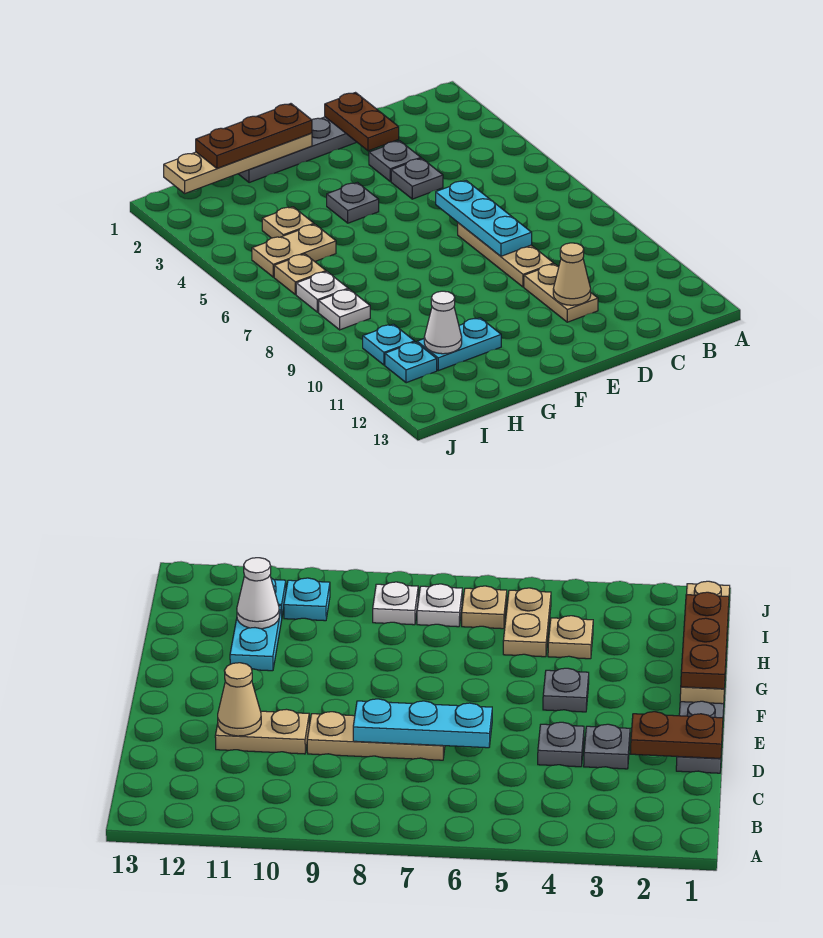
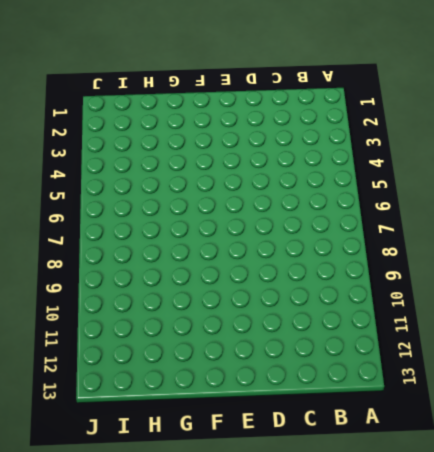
none -> grey plate D1:G1 level 1
none -> grey plate D3 level 1
none -> grey plate D4 level 1

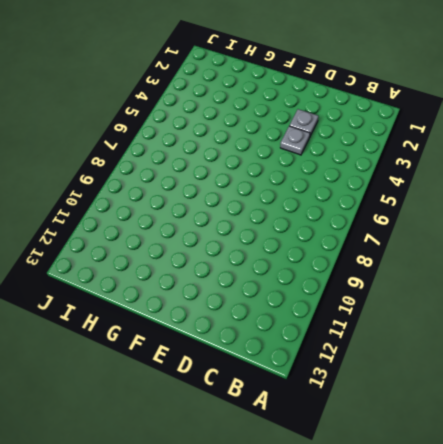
none -> grey plate D1:G1 level 1
none -> tan plate D7:D9 level 1
none -> tan plate D10:D11 level 1

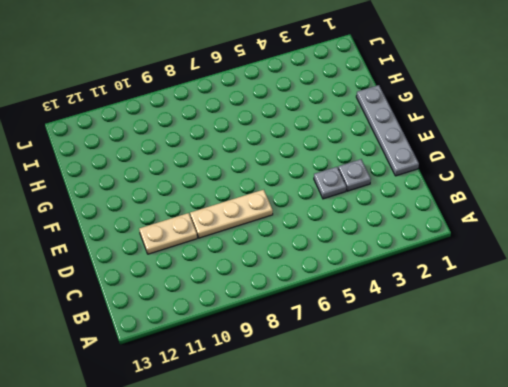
none -> grey plate F4 level 1
none -> cyan plate G11:H11 level 1
none -> tan plate H4 level 1

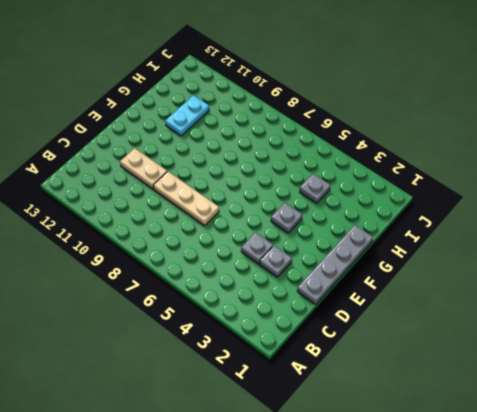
grey plate H4 level 1 -> tan plate H4 level 1
none -> tan plate H5:I5 level 1
none -> tan plate I6 level 1
none -> white plate I7 level 1

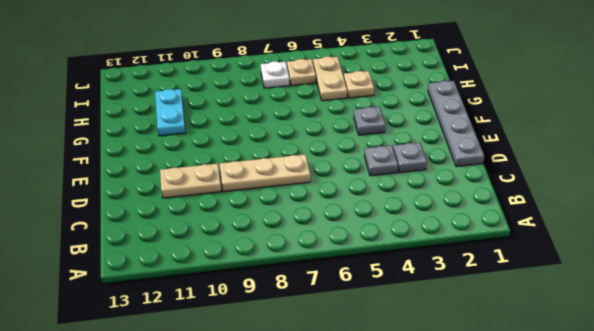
none -> white plate I8 level 1
none -> cyan plate I10 level 1
none -> cyan plate I11 level 1

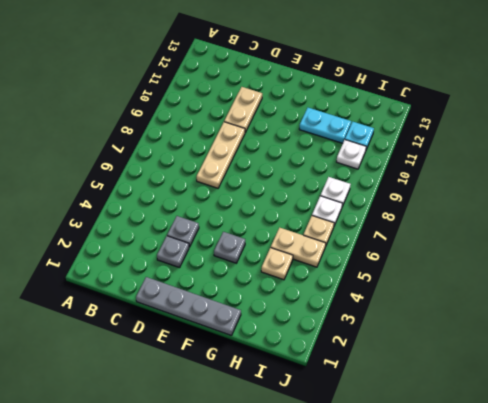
white plate I10 level 1 -> cyan plate I10 level 1
none -> brown plate D1:D2 level 2
none -> cyan plate D6:D8 level 2
none -> tan cone D11 level 2

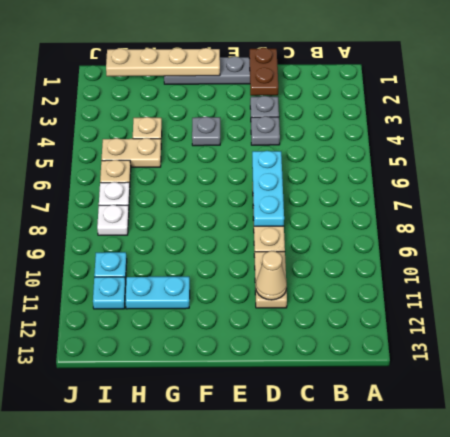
none -> white cone H11 level 2
none -> brown plate F1:H1 level 3

